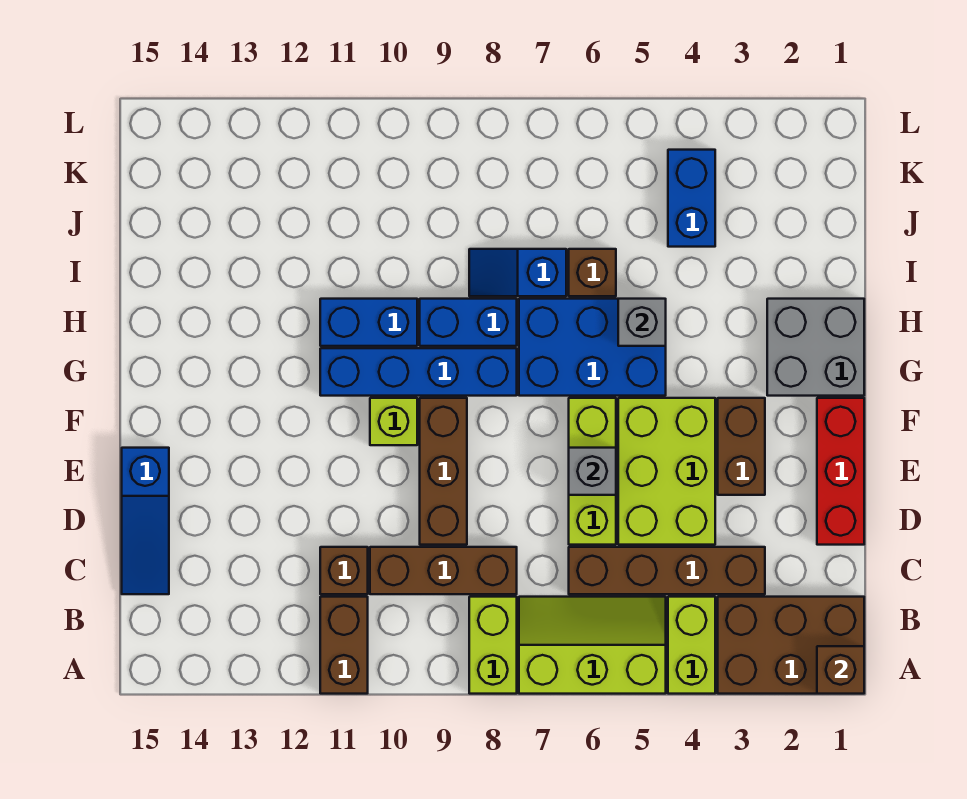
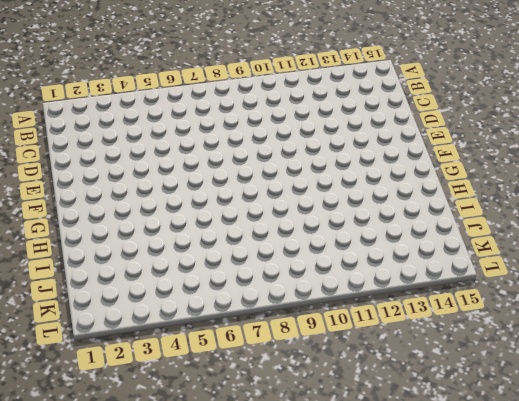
none -> brown brick A1:B3 level 1
none -> lime brick A4:B4 level 1
none -> lime slope A5:B7 level 1 top A

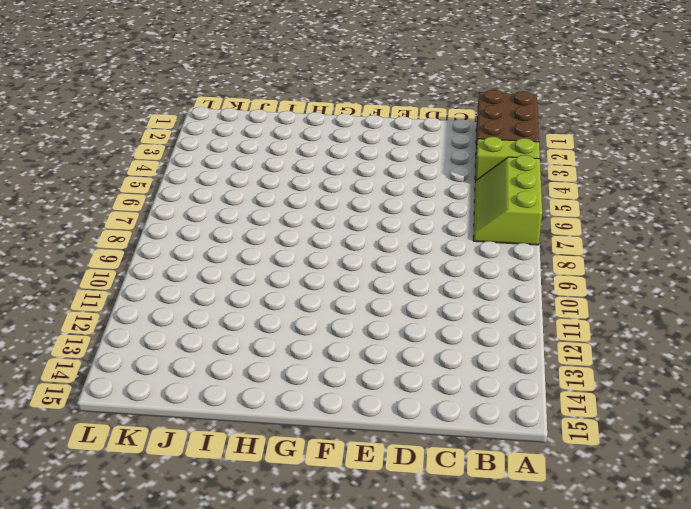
none -> lime brick A8:B8 level 1
none -> brown brick A11:B11 level 1
none -> brown brick C3:C6 level 1

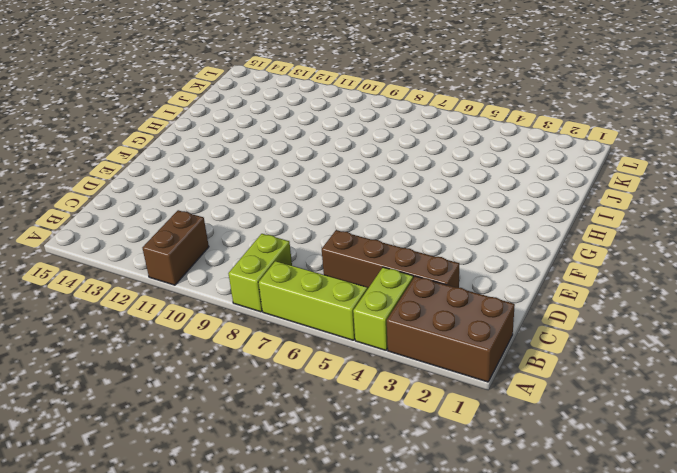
none -> brown brick C8:C10 level 1
none -> brown brick C11 level 1
none -> blue slope C15:E15 level 1 top E

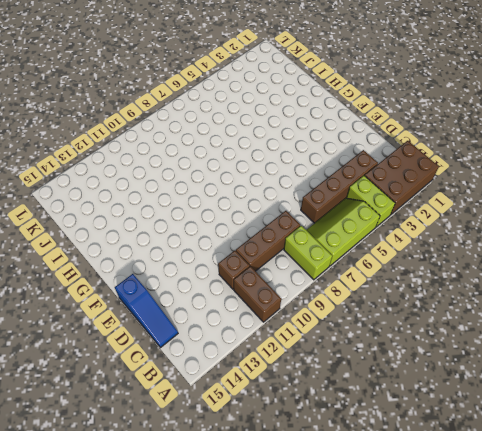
none -> red brick D1:F1 level 1
none -> lime brick D4:F5 level 1
none -> lime brick D6:F6 level 1

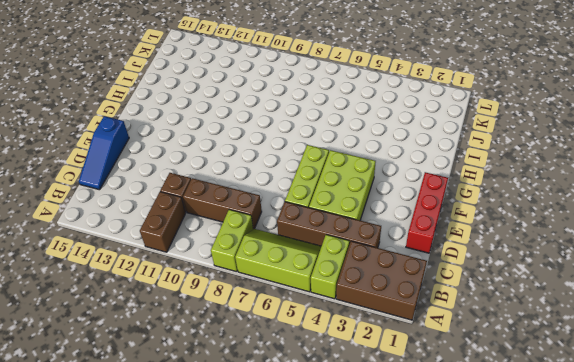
none -> brown brick D9:F9 level 1
none -> brown brick E3:F3 level 1
none -> lime brick F10 level 1

